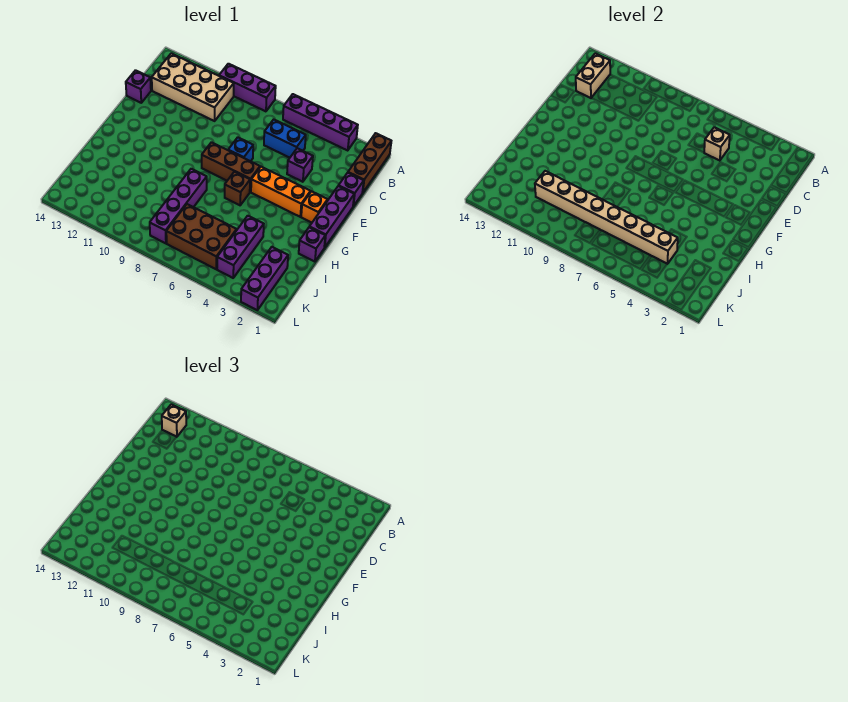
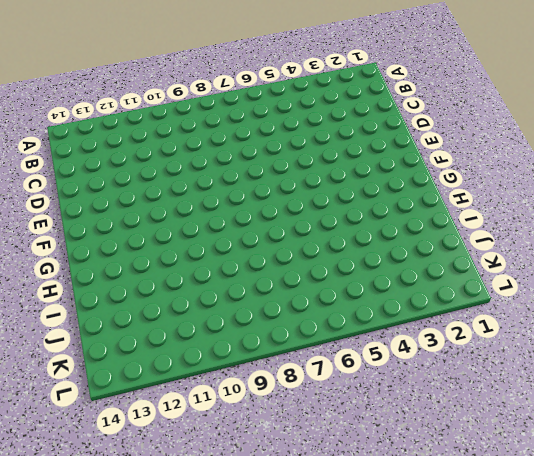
none -> brown brick A1:C1 level 1
none -> purple brick A3:A6 level 1
none -> purple brick A8:A10 level 1

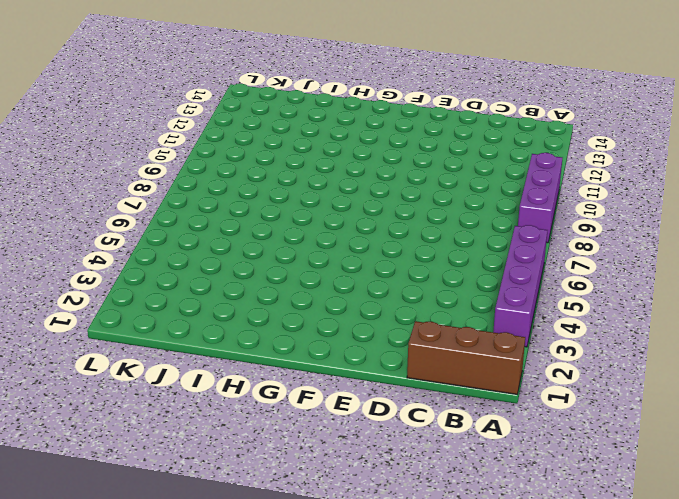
none -> tan brick B10:C13 level 1
none -> blue brick C5:C6 level 1
none -> purple brick D1 level 1

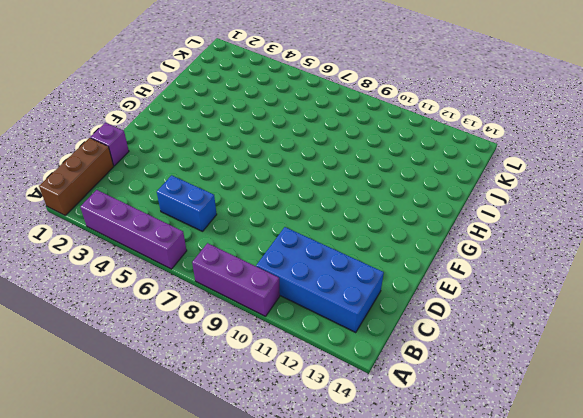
blue brick B10:C13 level 1 -> tan brick B10:C13 level 1
none -> purple brick D4 level 1
none -> purple brick D14 level 1
none -> purple brick E1:G1 level 1

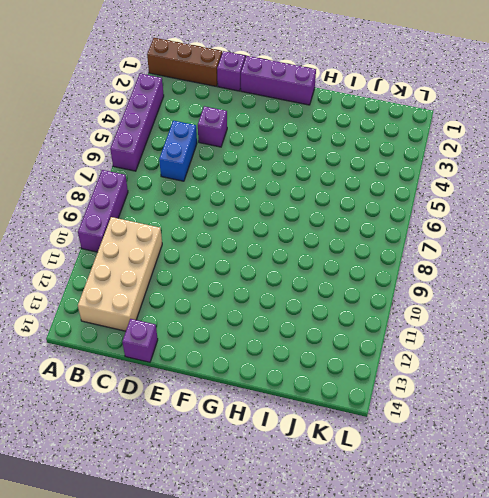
none -> blue brick E7 level 1
none -> orange brick F2 level 1
none -> orange brick F3:F5 level 1

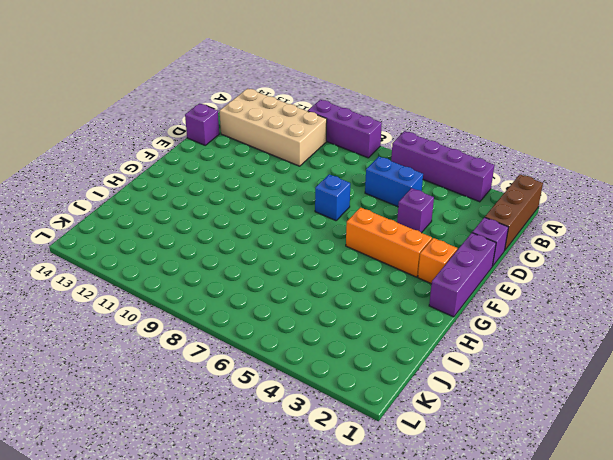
none -> brown brick F6:F8 level 1
none -> brown brick G6 level 1
none -> purple brick H1 level 1

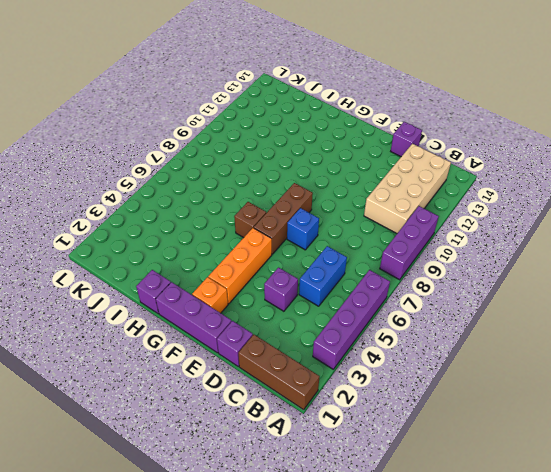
none -> purple brick H8:K8 level 1
none -> purple brick I4:K4 level 1
none -> purple brick J2:L2 level 1

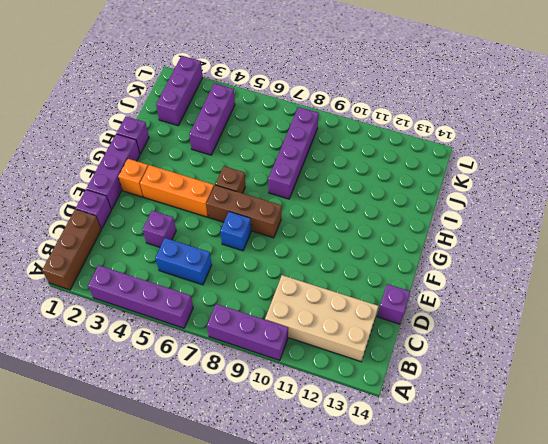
none -> brown brick J5:K7 level 1
none -> tan brick B13:C13 level 2
none -> tan brick C5 level 2

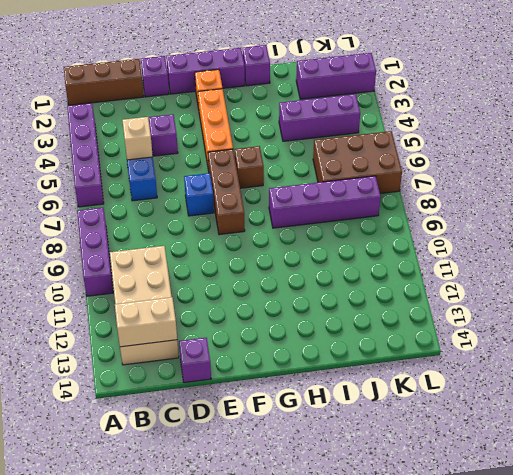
brown brick J6:L7 level 1 -> brown brick J5:K7 level 1
none -> tan brick J4:J11 level 2
none -> tan brick B13 level 3

